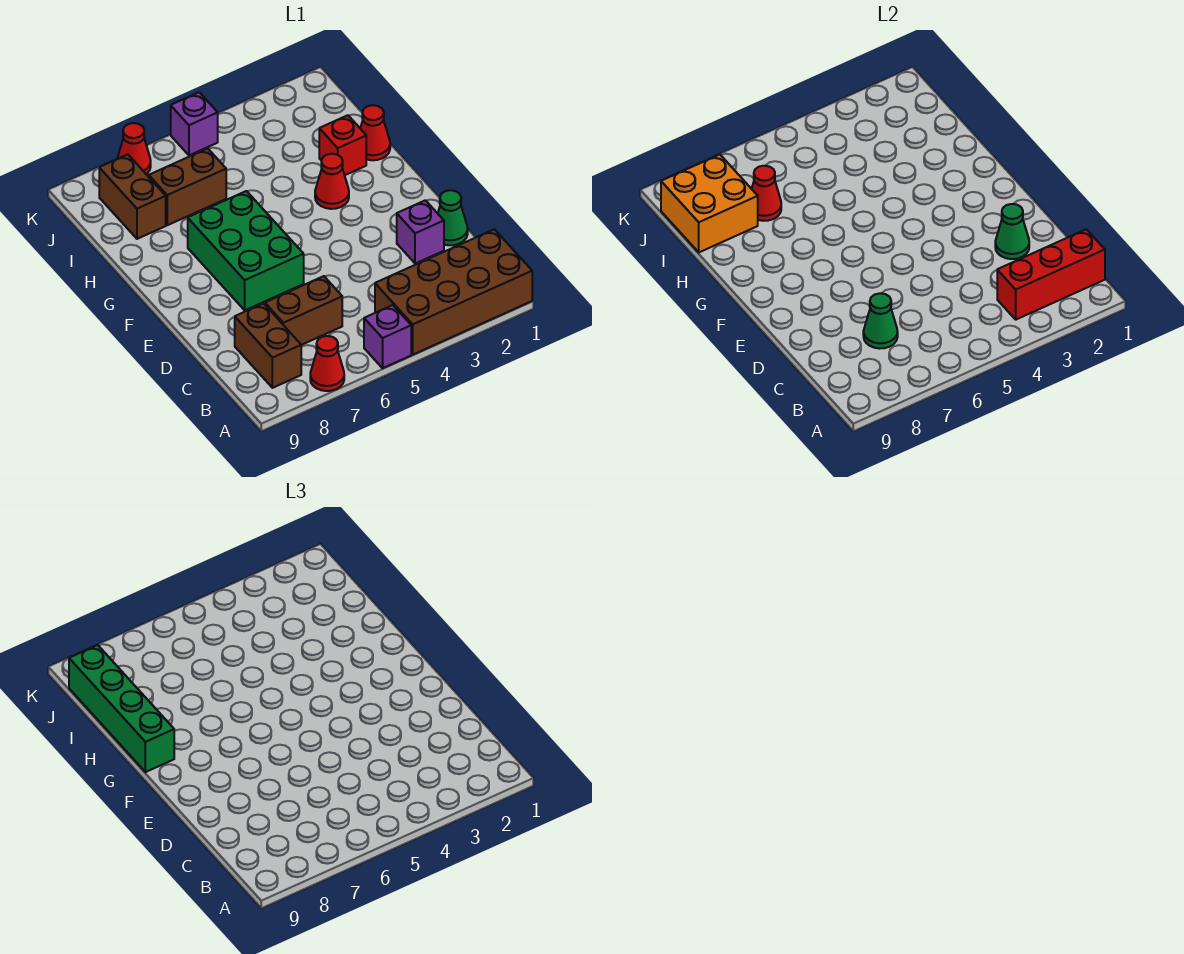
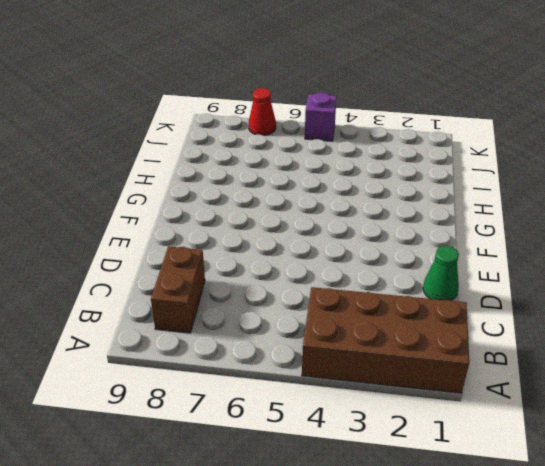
none -> purple brick A5 level 1
none -> red cone A7 level 1
none -> brown brick C6:C7 level 1

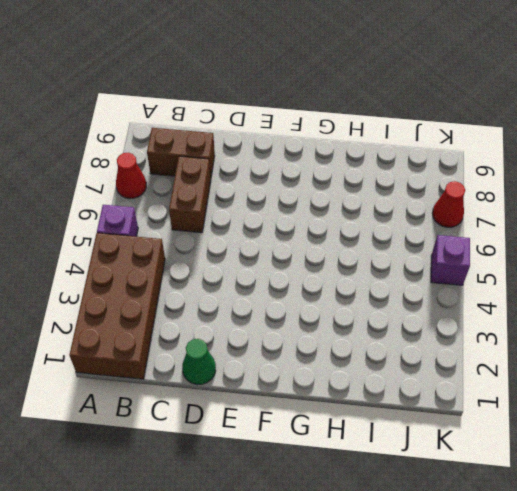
none -> purple brick D2 level 1
none -> green brick E6:G7 level 1
none -> red cone G3 level 1

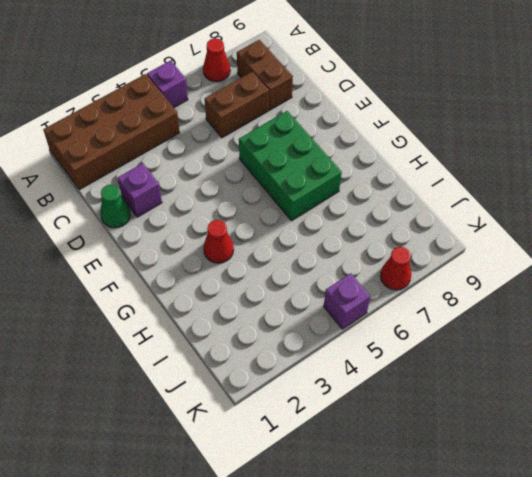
none -> red cone H1 level 1
none -> red brick H2 level 1
none -> brown brick I6:I7 level 1

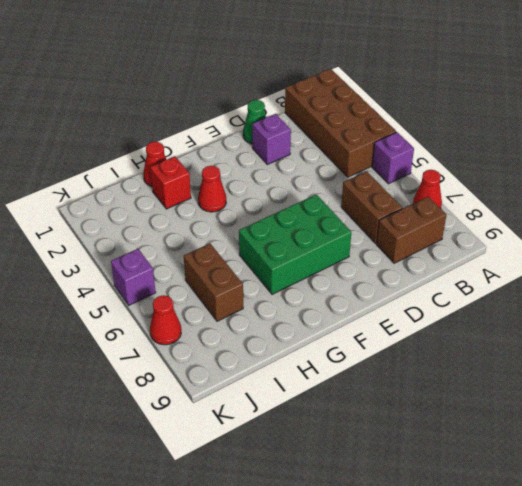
none -> brown brick I8:J8 level 1
none -> red brick B1:B3 level 2
none -> green cone C7 level 2

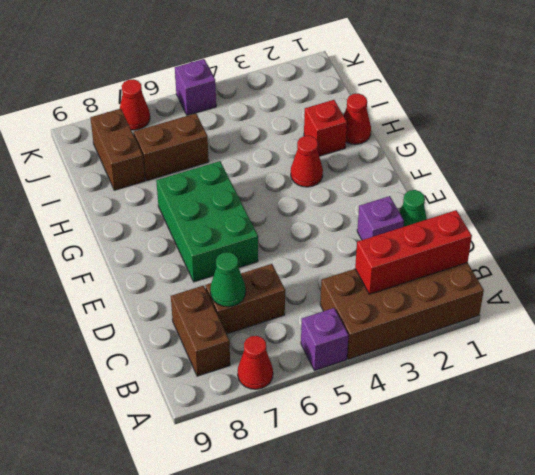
none -> green cone D2 level 2
none -> red cone I7 level 2
none -> orange brick I8:J9 level 2

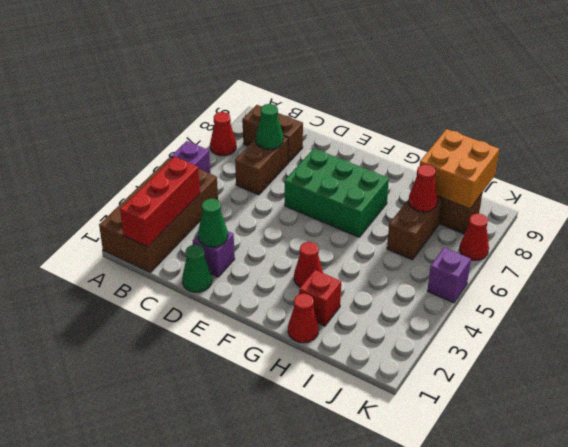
none -> green brick G9:J9 level 3

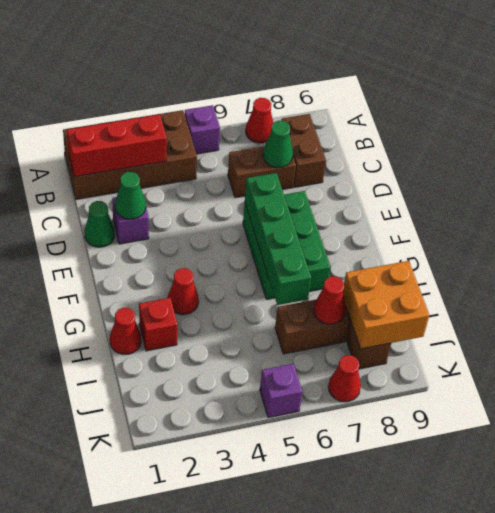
green brick E6:H6 level 2 -> green brick G9:J9 level 3

